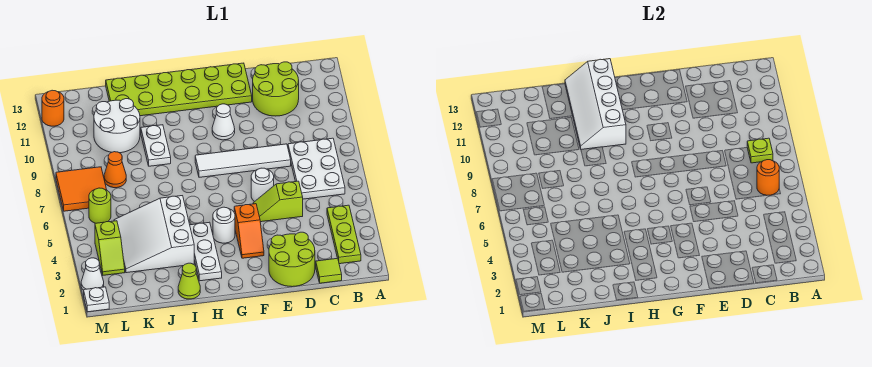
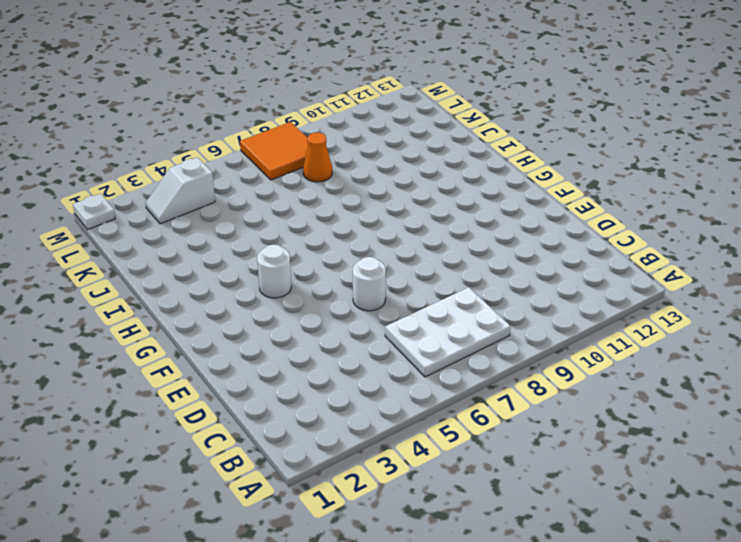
white slope L3:L4 level 1 top 4 -> lime slope L3:L4 level 1 top 4
none -> lime plate B2:B4 level 1
none -> lime tile C1 level 1
none -> lime round brick C11:D12 level 1

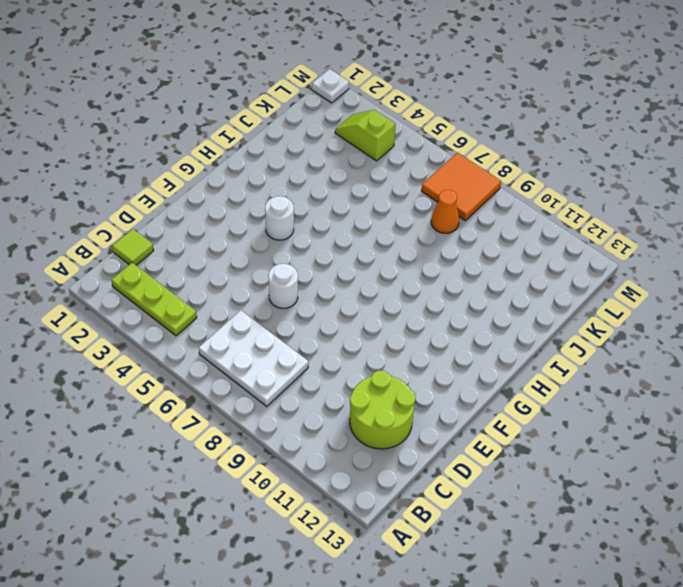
none -> lime round brick D1:E2 level 1
none -> lime slope D5:E5 level 1 top D
none -> white tile D8:G8 level 1

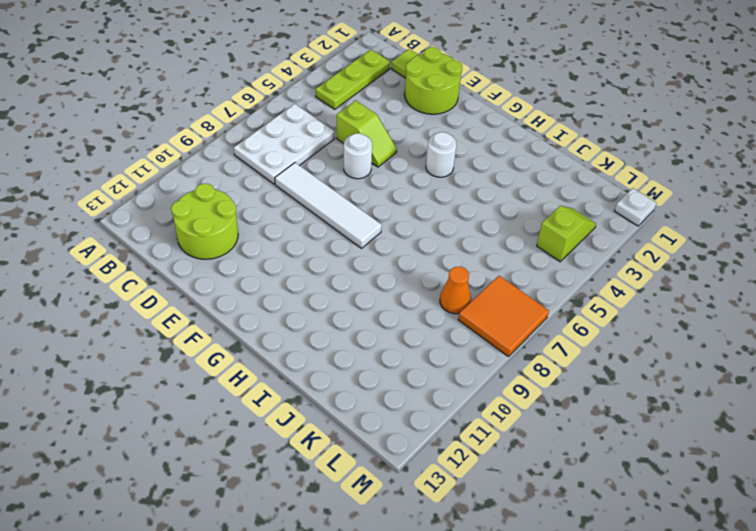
none -> lime plate E12:J13 level 1
none -> orange slope F3:F4 level 1 top 4
none -> white cone F10 level 1

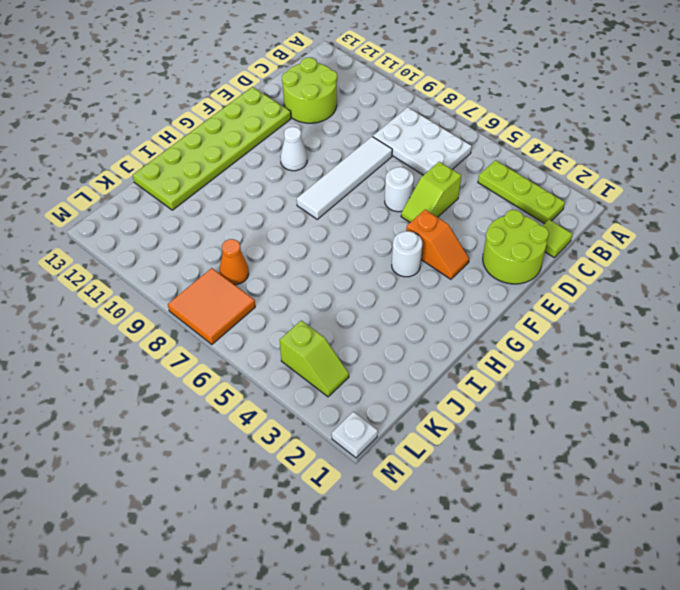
none -> white plate H2:H4 level 1
none -> lime cone I1 level 1
none -> white slope I3:K5 level 1 top I

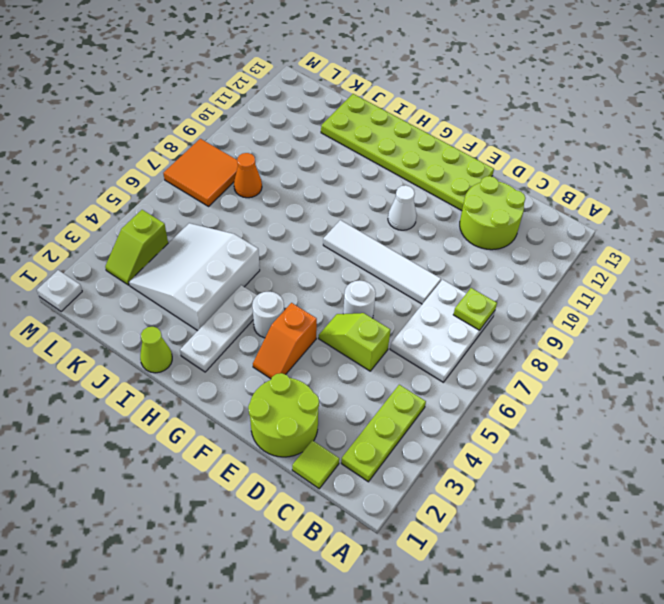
none -> white plate I9:I10 level 1
none -> white round brick J10:K11 level 1
none -> lime round brick L6 level 1

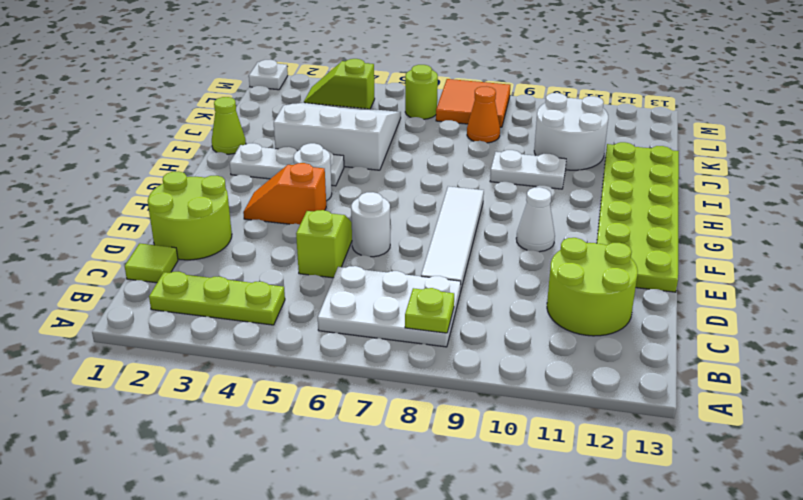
none -> white cone M2 level 1
none -> orange round brick M12 level 1
none -> orange round brick B6 level 2

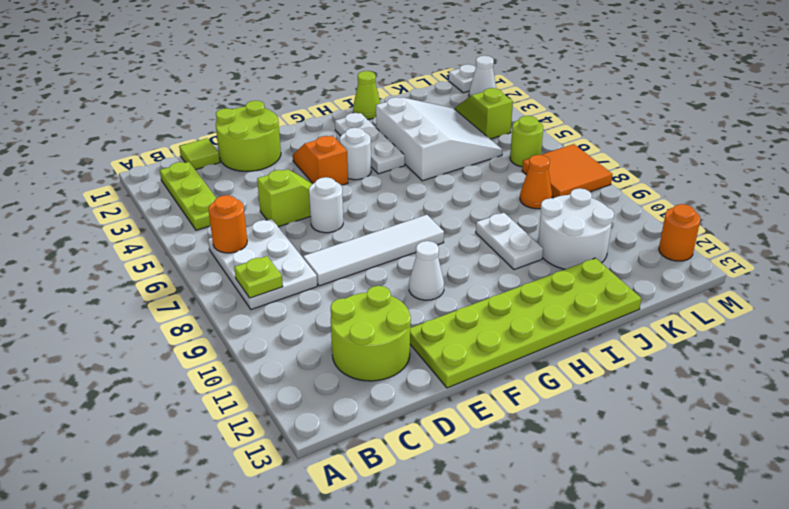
none -> white slope H10:I13 level 2 top H

